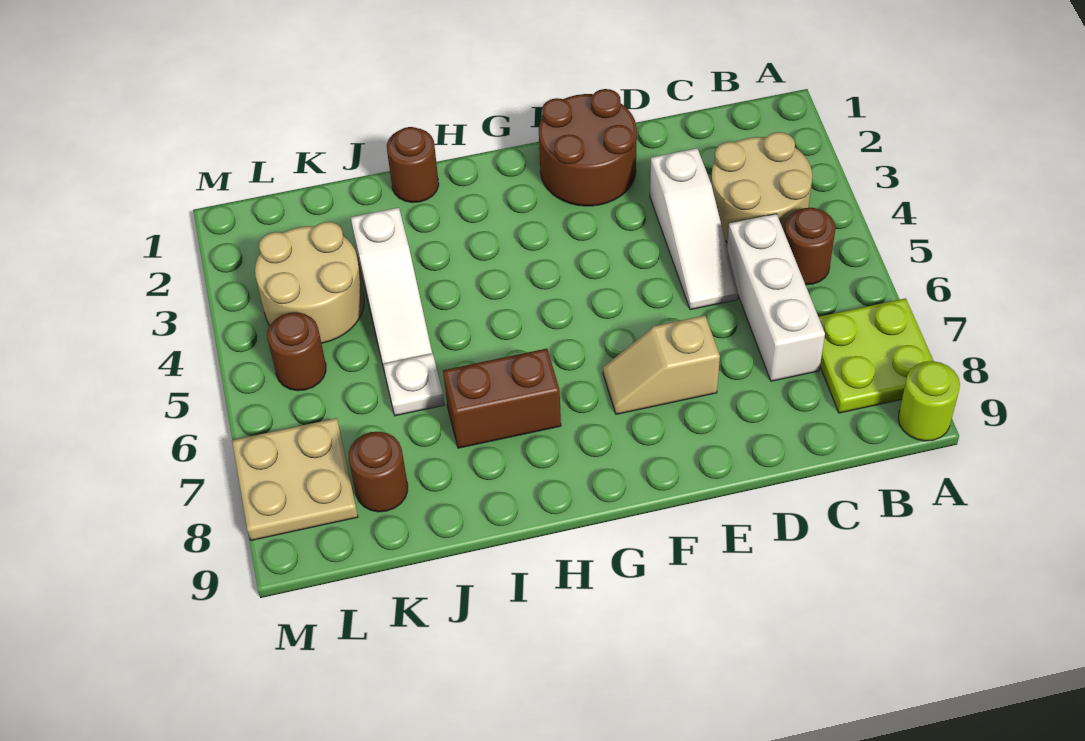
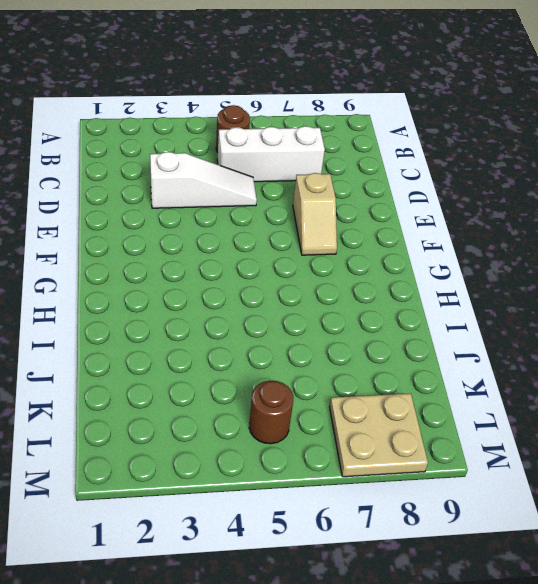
none -> lime plate A7:B8 level 1
none -> lime round brick A9 level 1
none -> tan round brick B3:C4 level 1

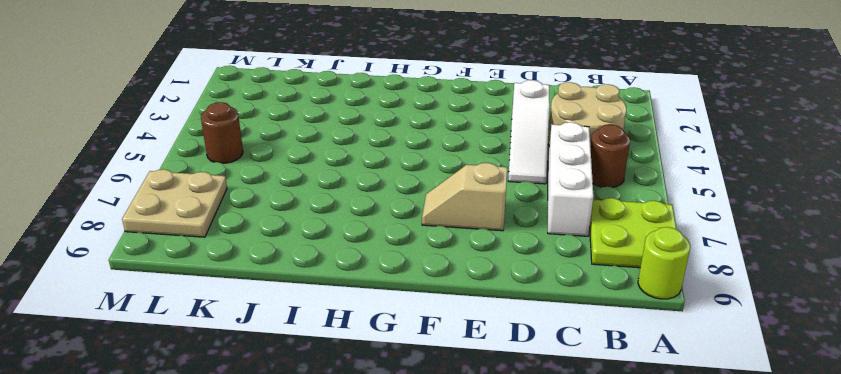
none -> brown round brick E1:F2 level 1
none -> brown brick H7:I7 level 1
none -> brown round brick I1 level 1

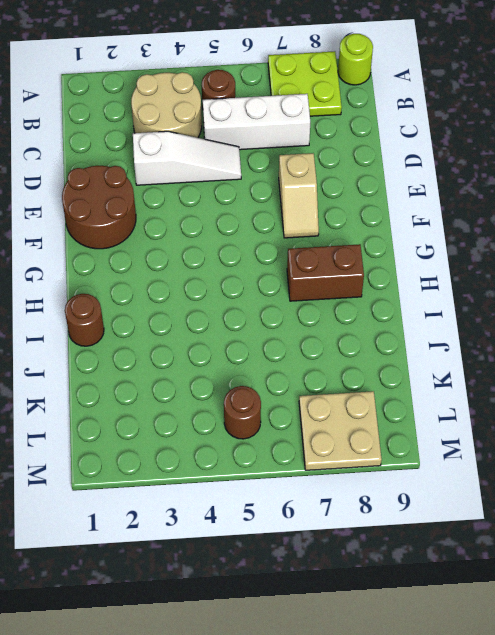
brown brick H7:H8 level 1 -> brown brick H7:I7 level 1
none -> white slope J3:J5 level 1 top 3
none -> white plate J6 level 1
none -> tan round brick K3:L4 level 1

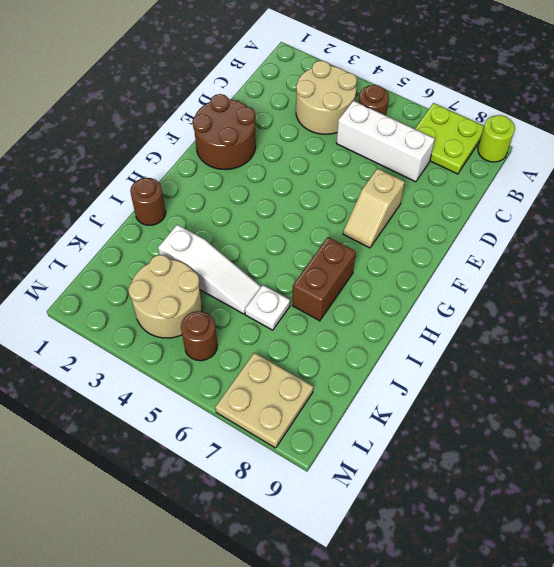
none -> white slope D3:D5 level 1 top 3
none -> brown round brick K8 level 1

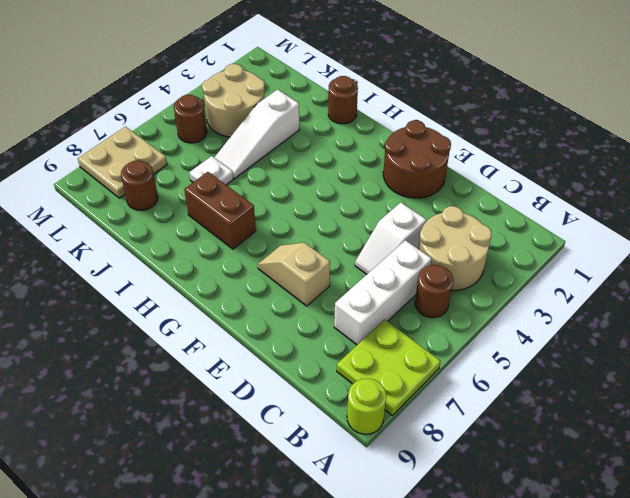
white slope D4:D5 level 1 top 4 -> white slope D3:D5 level 1 top 3

